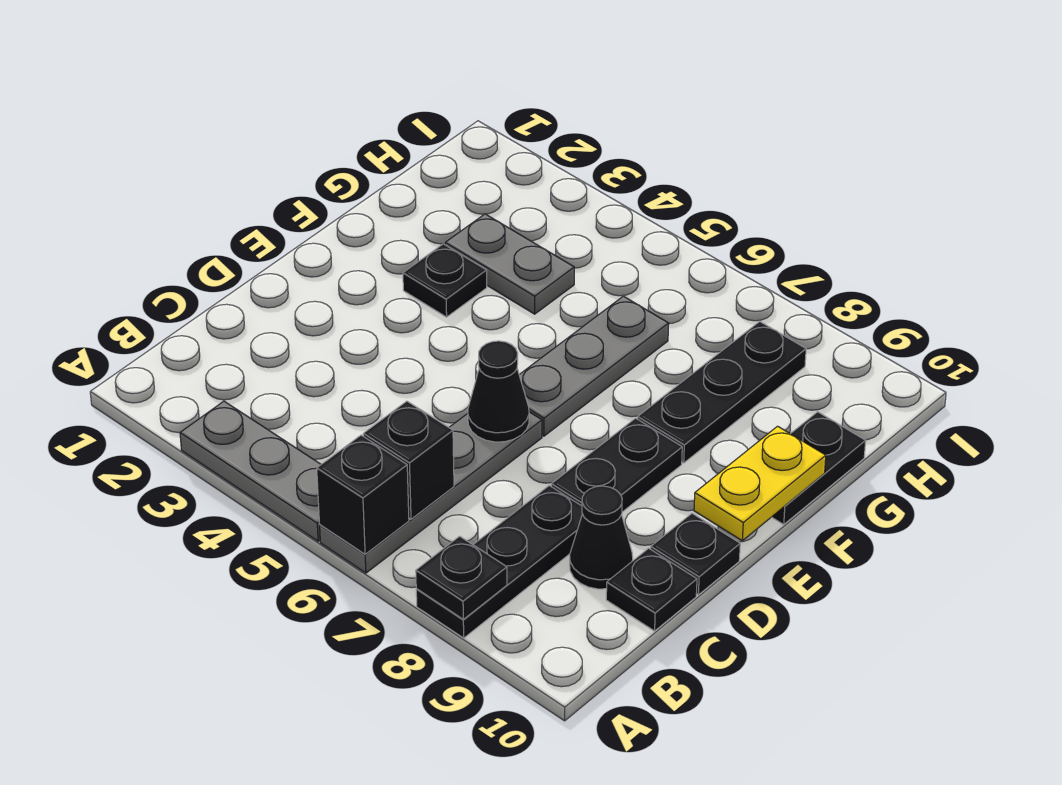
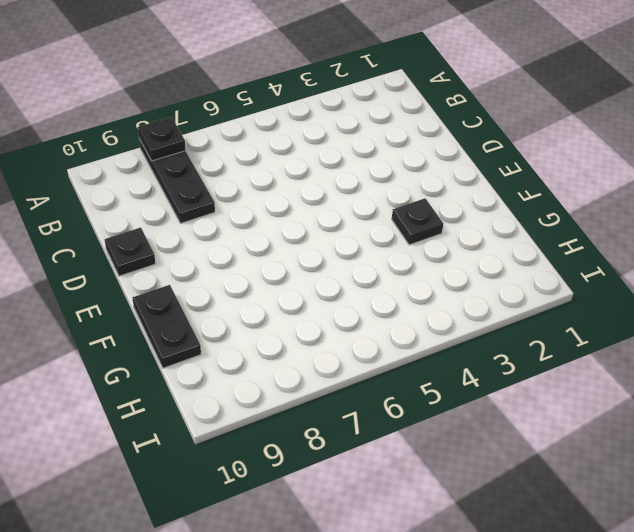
none -> grey plate A3:A5 level 1
none -> grey plate A6:D6 level 1
none -> black cone C9 level 1

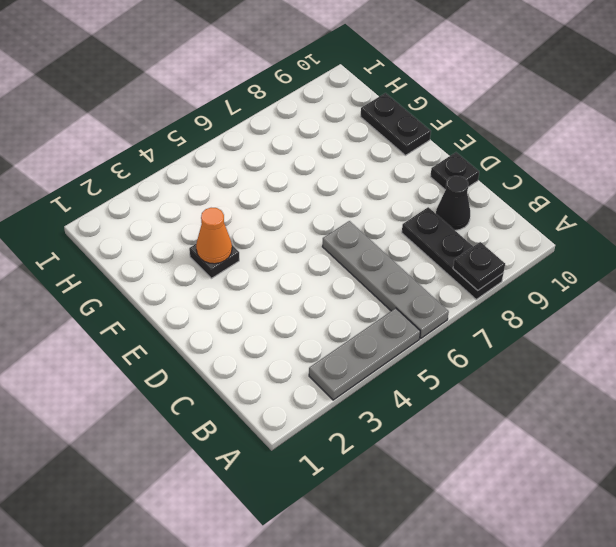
orange cone F3 level 2 -> none
none -> black plate C10 level 1
none -> black plate D8:E8 level 1
none -> grey plate E6:G6 level 1

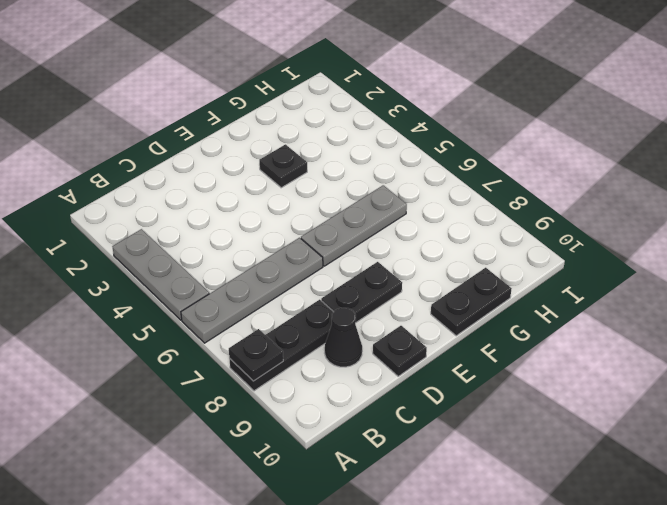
none -> black plate C10 level 1
none -> black plate F8:H8 level 1
none -> grey plate G3:G4 level 1

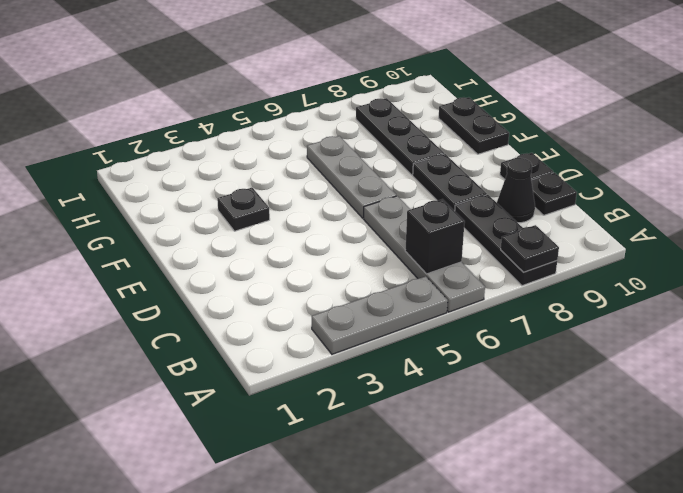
none -> grey plate G3:G4 level 1
none -> black brick A6 level 2
none -> black cone D6 level 2

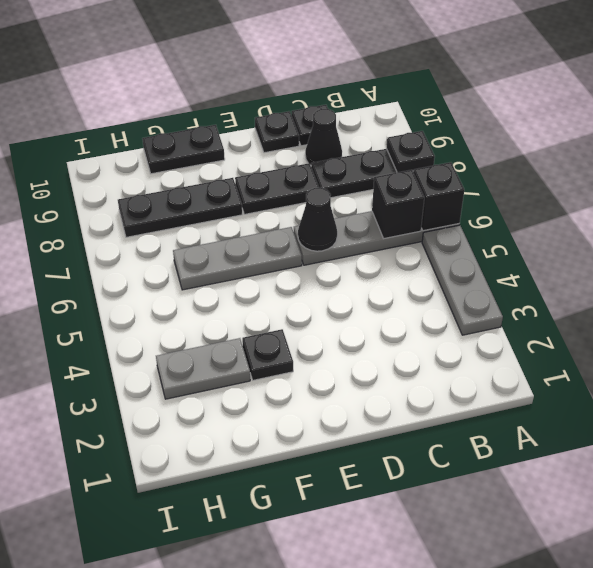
grey plate G3:H3 level 1 -> grey plate G3:G4 level 1
none -> yellow plate E10:F10 level 2

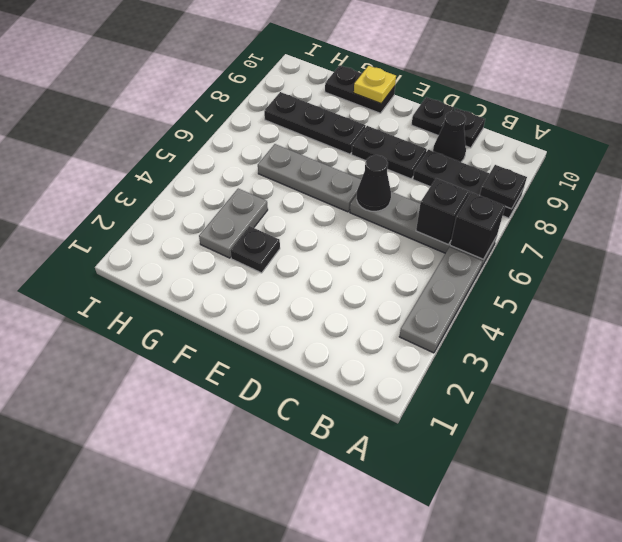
yellow plate F10 level 2 -> yellow plate E10:F10 level 2

